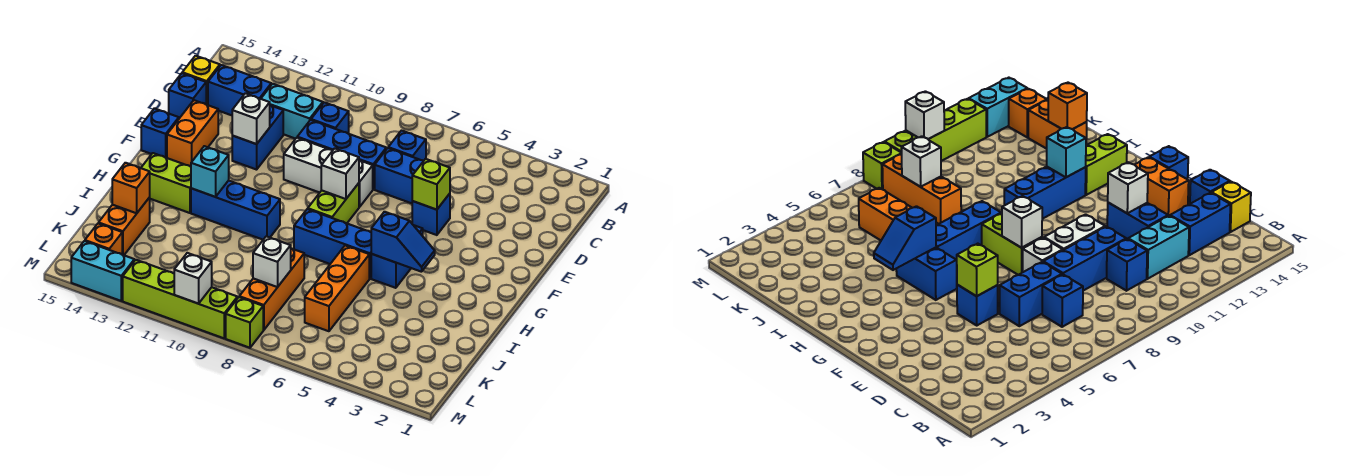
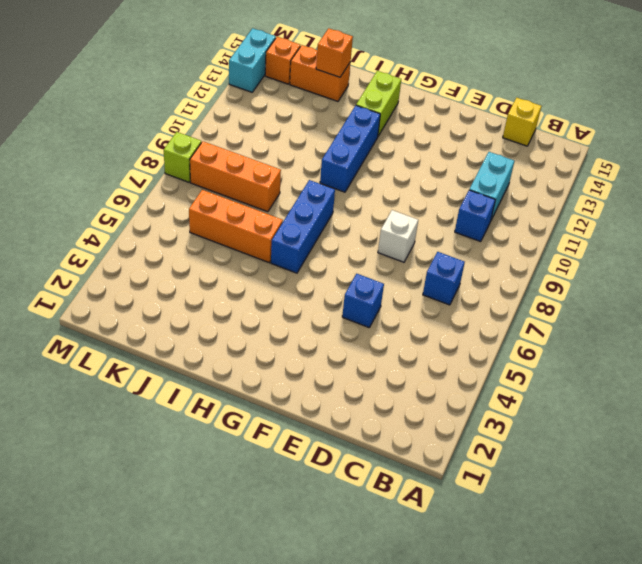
none -> blue brick C13:C14 level 1
none -> blue brick D6:D7 level 1
none -> blue brick D8:D10 level 1
none -> blue brick D12:E12 level 1

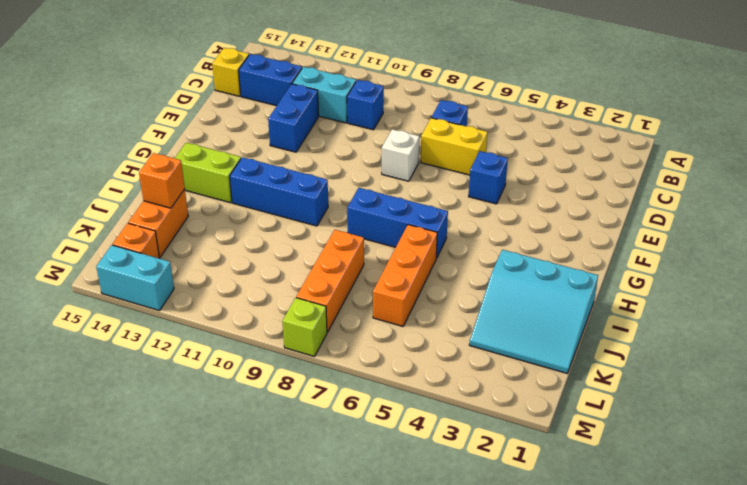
yellow brick D6:D7 level 1 -> blue brick D6:D7 level 1
cyan slope I1:K3 level 1 top I -> none
none -> blue brick D8:D10 level 1
none -> blue brick D15 level 1
none -> white brick E9:E10 level 1
none -> orange brick E14:F14 level 1

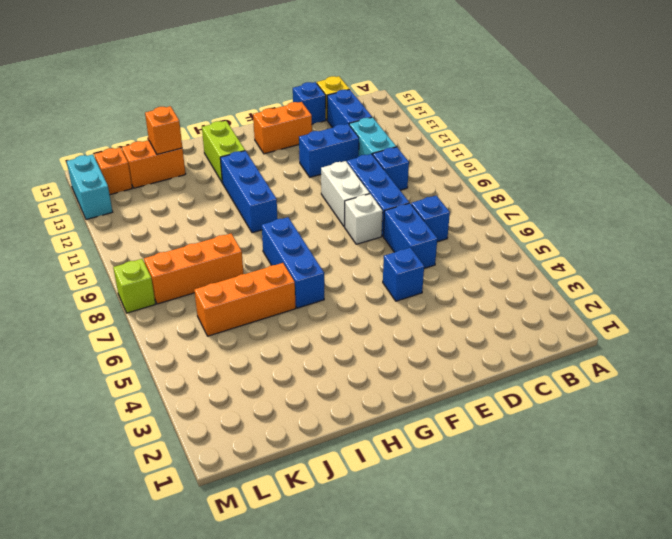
none -> lime brick F8:G8 level 1
none -> blue brick F15 level 1
none -> blue brick G5:H5 level 1
none -> lime brick M9:M12 level 1

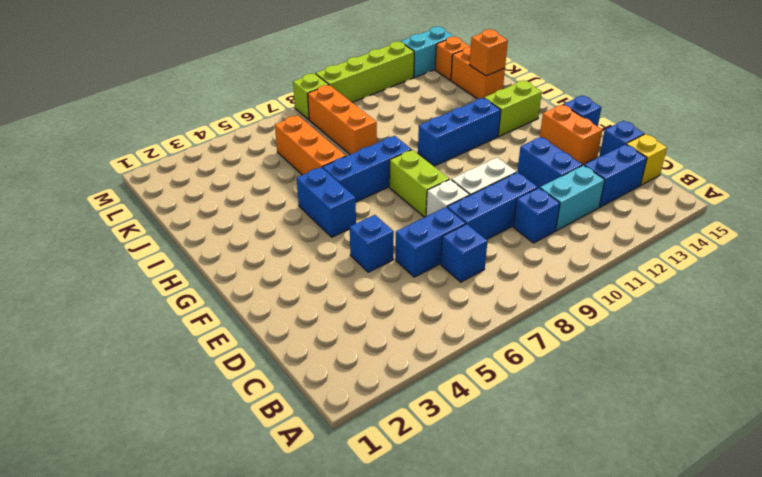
none -> lime brick E5 level 2
none -> white brick E12 level 2
none -> white brick F8 level 2
none -> blue slope H4:H5 level 2 top 5

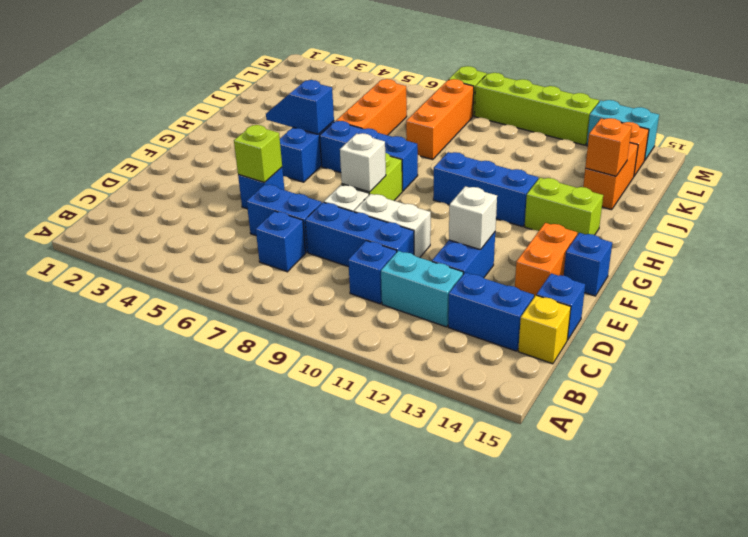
none -> cyan brick H12 level 2
none -> white brick K8 level 2
none -> white brick M10 level 2

